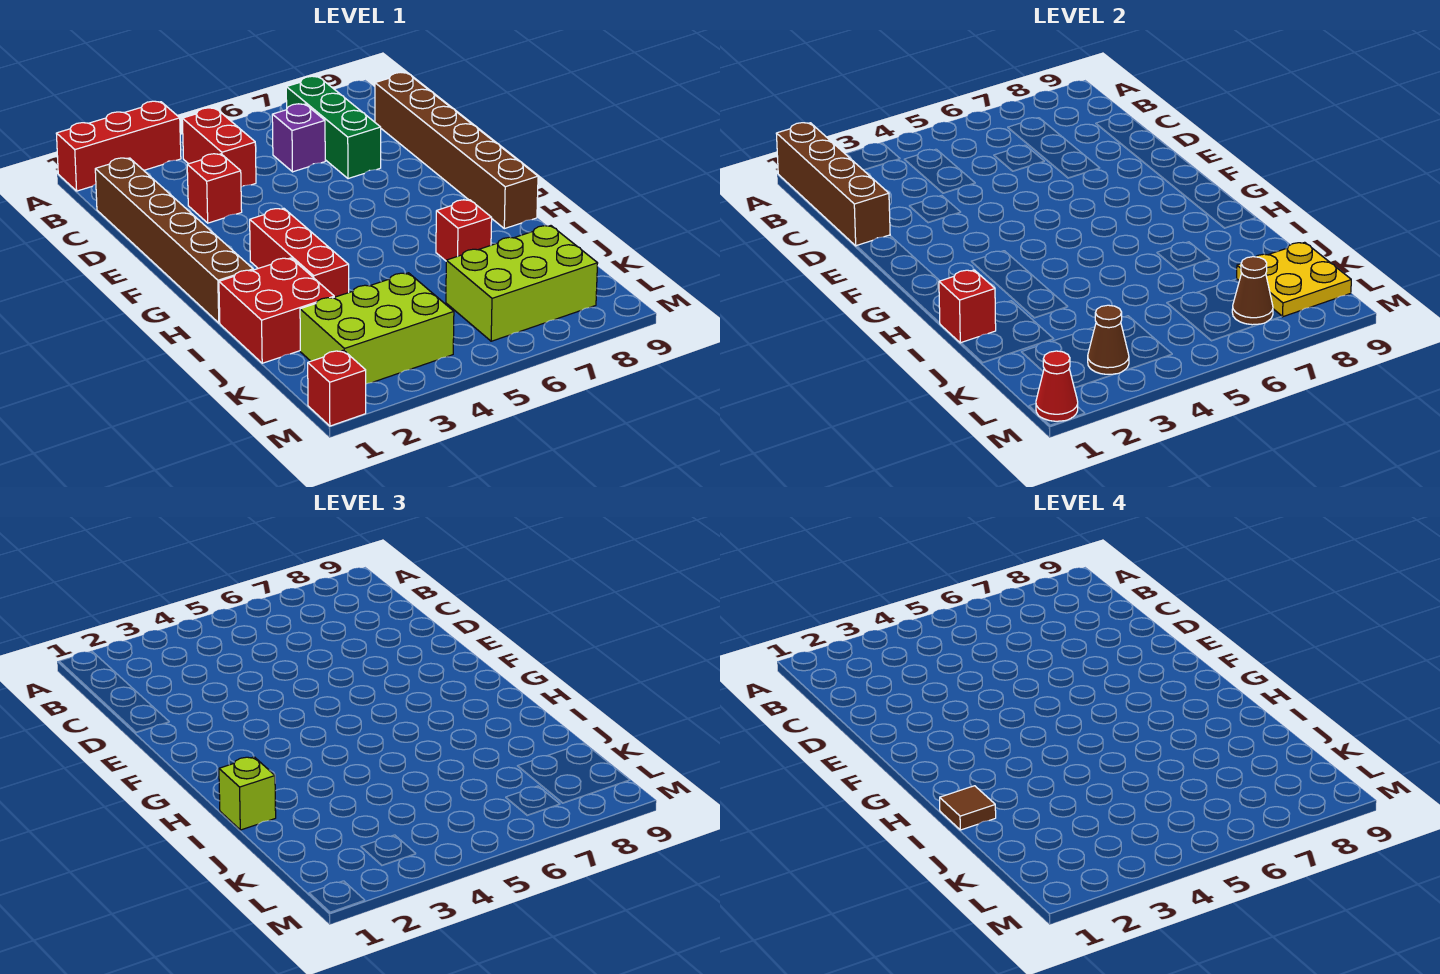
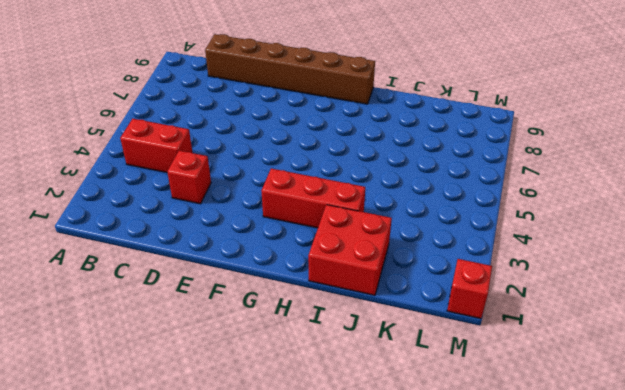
none -> red brick A1:A3 level 1
none -> green brick B7:D7 level 1
none -> brown brick C1:H1 level 1

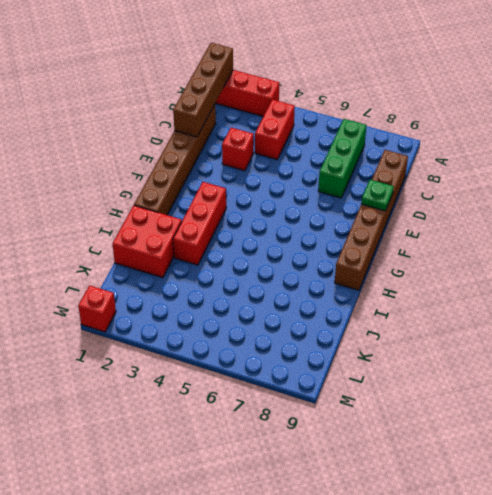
green plate E9 level 2 -> none
none -> purple brick C6 level 1
none -> red brick I7 level 1
none -> lime brick K2:L4 level 1

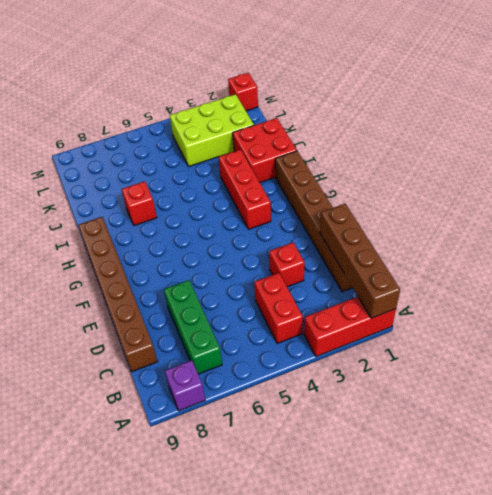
purple brick A8 level 1 -> purple brick C6 level 1
none -> lime brick K6:L8 level 1
none -> red brick I1 level 2
none -> yellow plate K8:L9 level 2

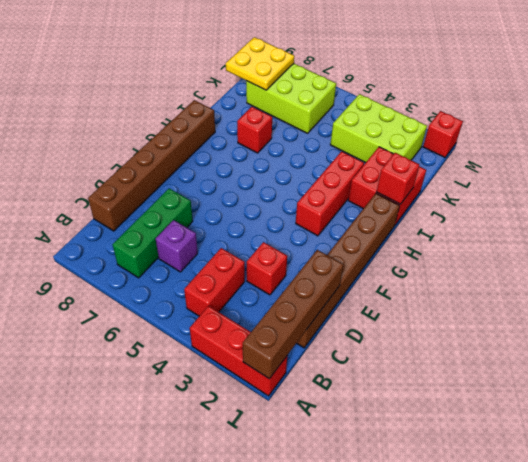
none -> brown cone L3 level 2
none -> brown cone L7 level 2
none -> red cone M1 level 2

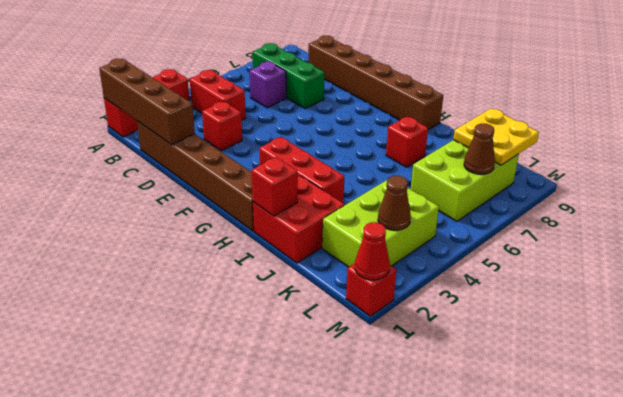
none -> lime brick I1 level 3
none -> brown tile I1 level 4

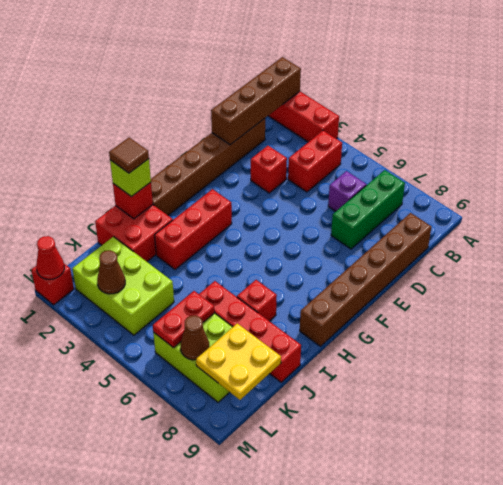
red brick J6:J9 level 1 -> none
red plate K6:L6 level 2 -> none

